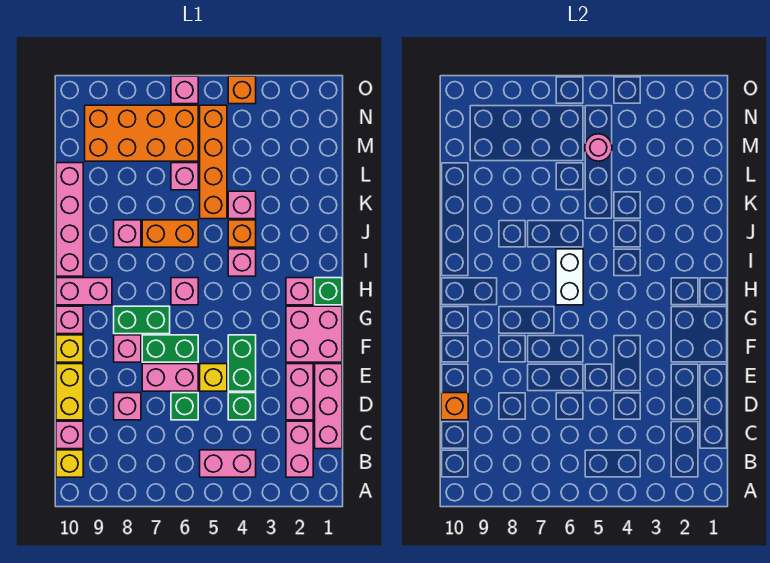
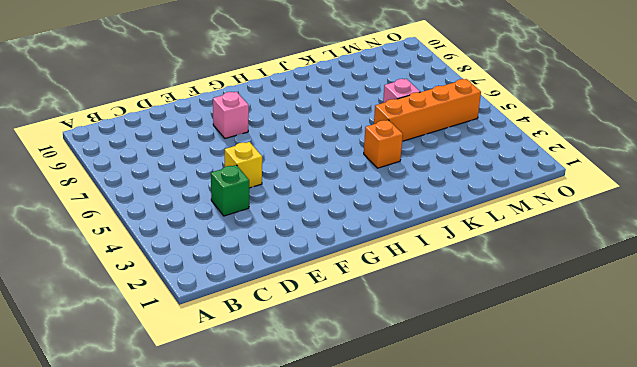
none -> pink brick B2:C2 level 1
none -> pink brick B4:B5 level 1
none -> yellow brick B10 level 1
none -> pink brick C1:E1 level 1

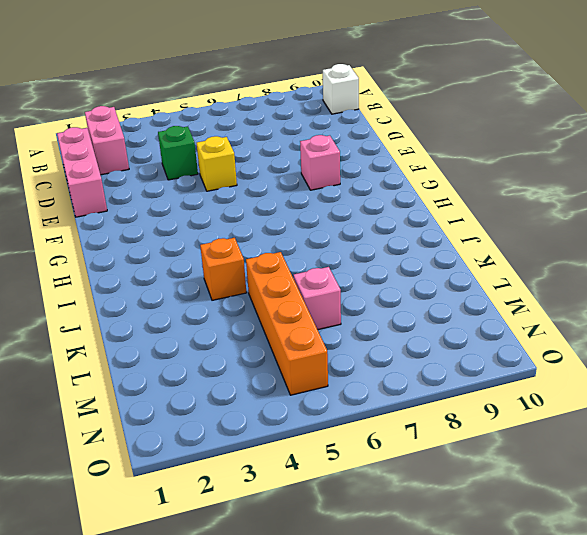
white brick B10 level 1 -> yellow brick B10 level 1
none -> pink brick B4:B5 level 1
none -> pink brick C10 level 1
none -> pink brick D2:E2 level 1
none -> green brick D6 level 1

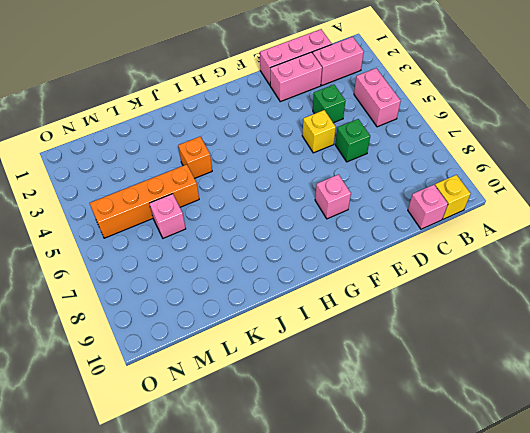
none -> pink brick D8 level 1
none -> yellow brick D10:E10 level 1
none -> green brick E4:F4 level 1
none -> pink brick E6:E7 level 1

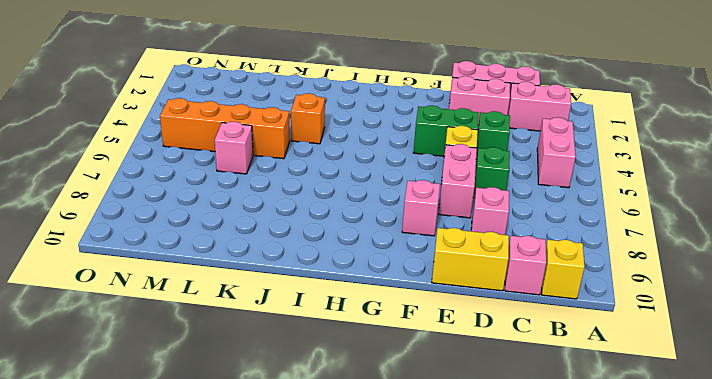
none -> pink brick F1:G2 level 1
none -> green brick F6:F7 level 1
none -> yellow brick F10 level 1
none -> green brick G7:G8 level 1

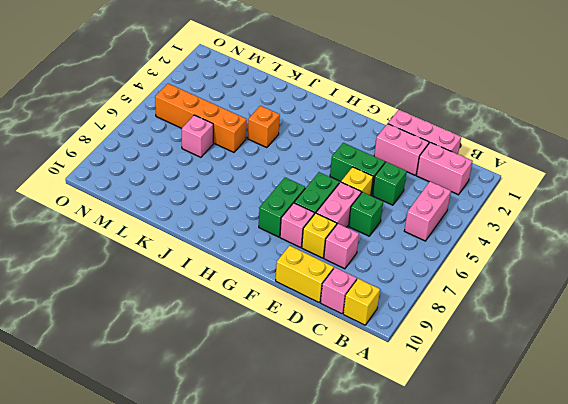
yellow brick E8 level 1 -> yellow brick F10 level 1
none -> pink brick F1:G2 level 1
none -> pink brick G10 level 1
none -> green brick H1 level 1
none -> pink brick H2 level 1

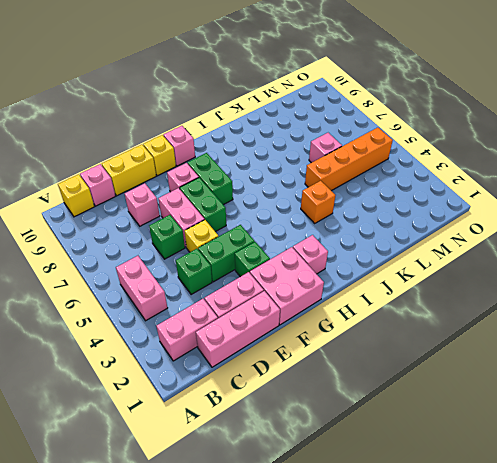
green brick F3 level 1 -> green brick H1 level 1
none -> pink brick H6 level 1
none -> pink brick H9:H10 level 1
none -> pink brick I4 level 1
none -> pink brick I10:L10 level 1

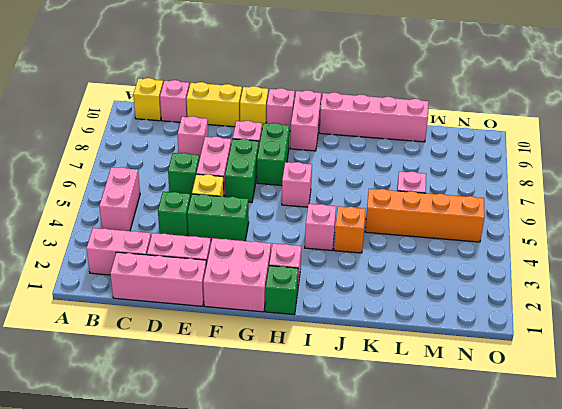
none -> orange brick J6:J7 level 1
none -> pink brick J8 level 1
none -> pink brick K4 level 1
none -> orange brick M6:N9 level 1

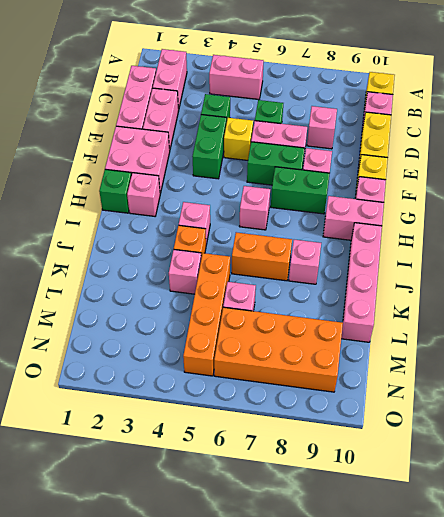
none -> orange brick O4 level 1
none -> pink brick O6 level 1
none -> orange brick D10 level 2
none -> white brick H6:I6 level 2

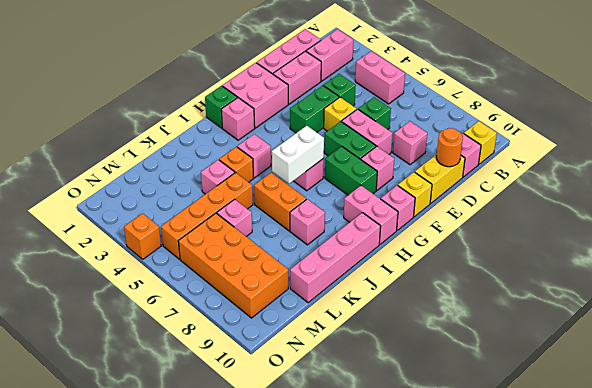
orange round brick D10 level 2 -> orange brick D10 level 2
none -> pink brick O6 level 1
none -> pink round brick M5 level 2

